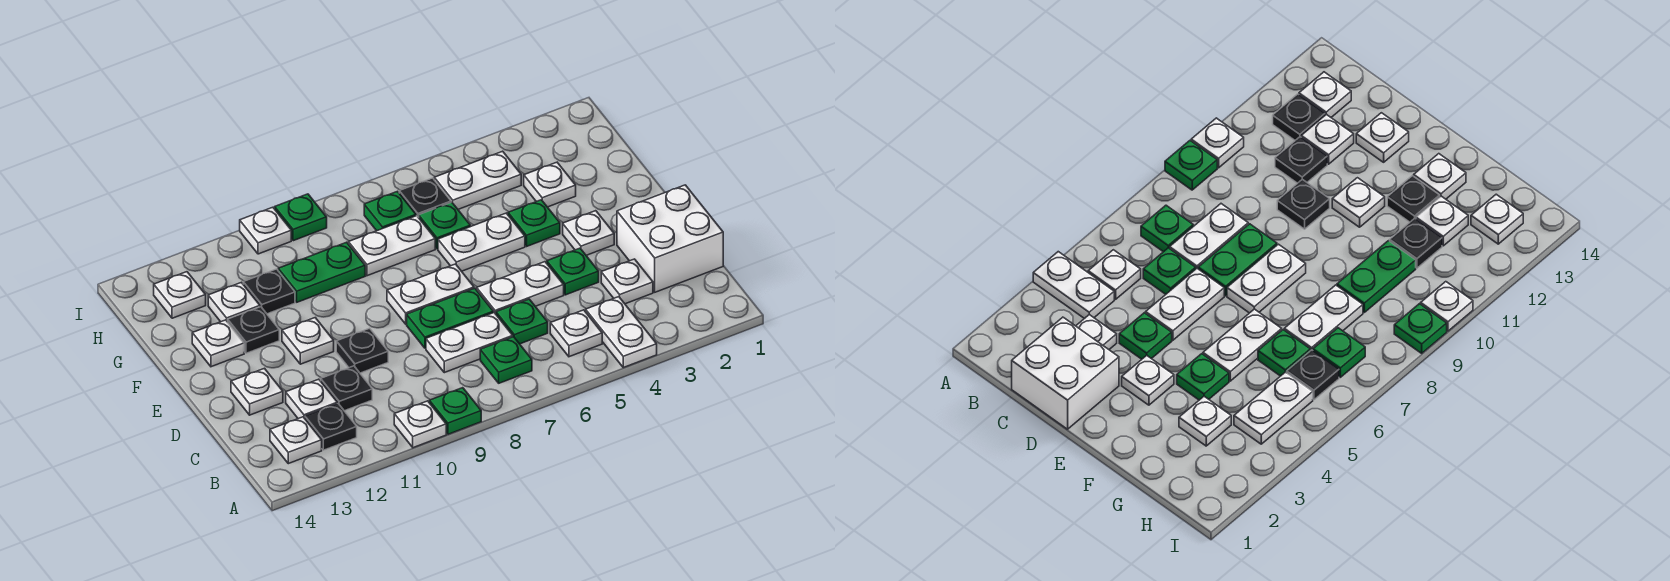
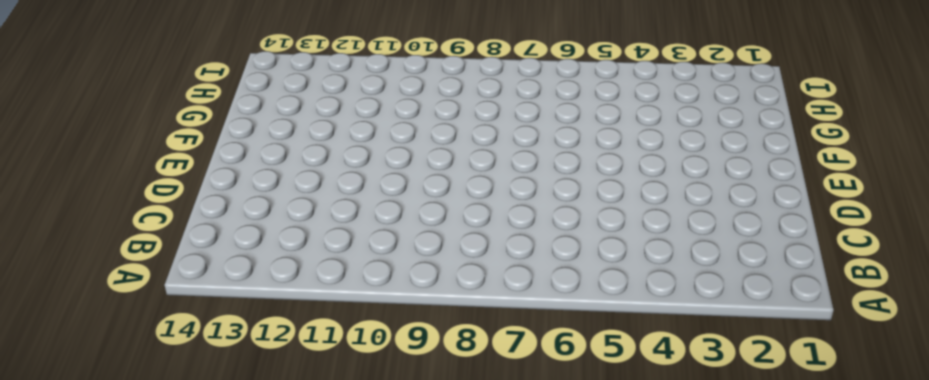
none -> white plate A4:B4 level 1
none -> green plate A9 level 1
none -> white plate A10 level 1
none -> white plate B5 level 1

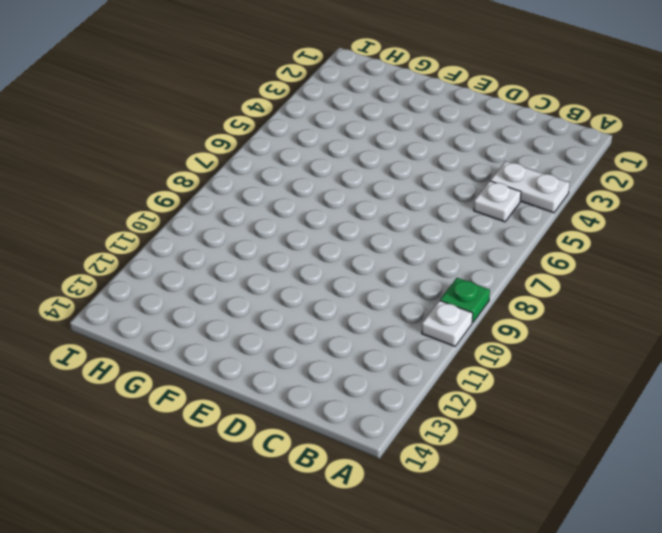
none -> green plate B7 level 1
none -> black plate B12 level 1
none -> white plate B13 level 1
none -> white brick C1:D2 level 1

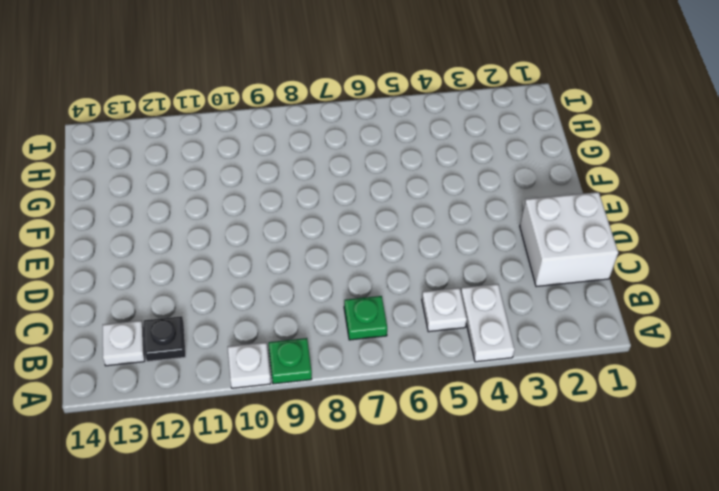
none -> white plate C3 level 1
none -> green plate C6 level 1
none -> white plate C7:C8 level 1
none -> black plate C11 level 1

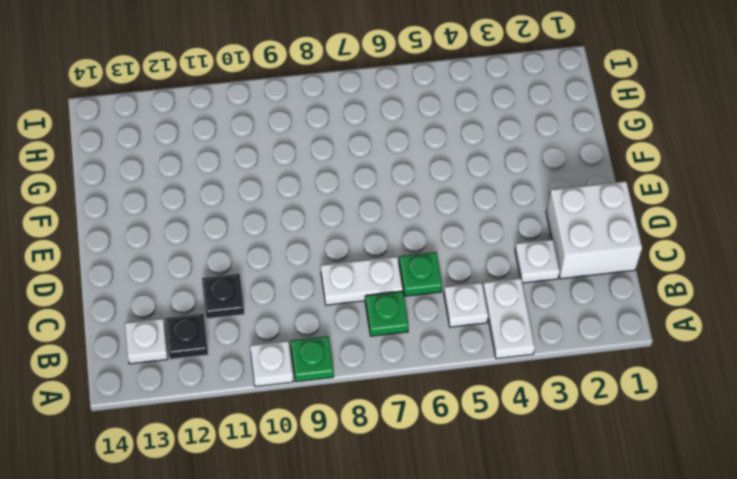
none -> white plate C12 level 1
none -> green plate D4 level 1
none -> white plate D5:D6 level 1
none -> green plate D7:D8 level 1

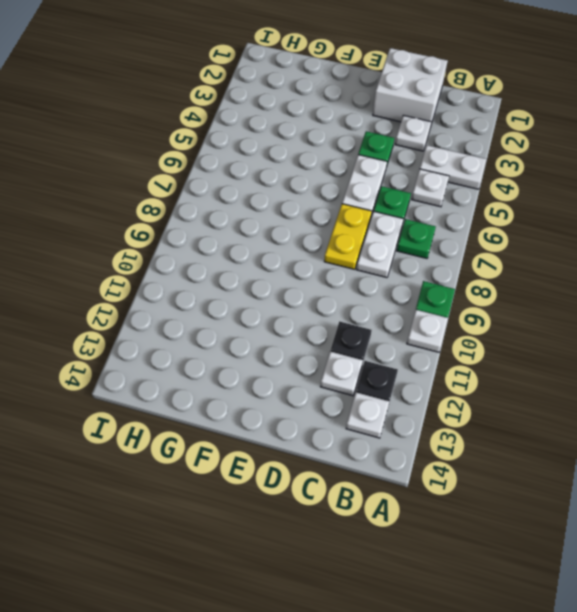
yellow plate D7:D8 level 1 -> green plate D7:D8 level 1
none -> black plate D10 level 1
none -> white plate D13 level 1
none -> white plate E3 level 1
none -> white plate E7:E8 level 1

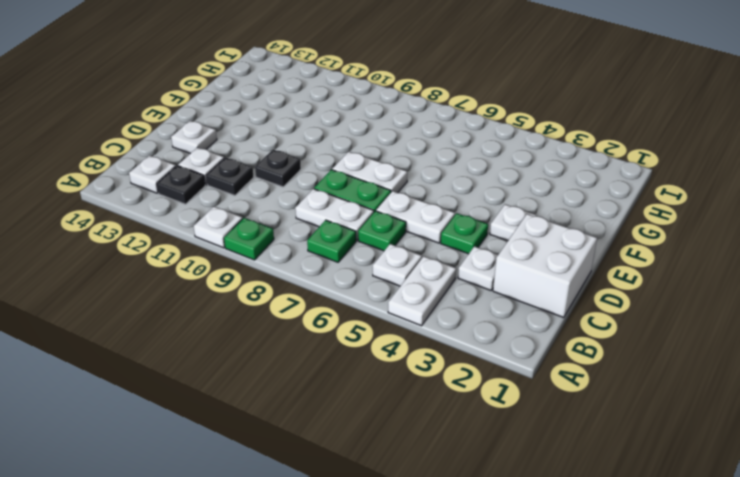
none -> white plate E11 level 1
none -> green plate F4 level 1
none -> white plate F5:F6 level 1
none -> black plate F12 level 1

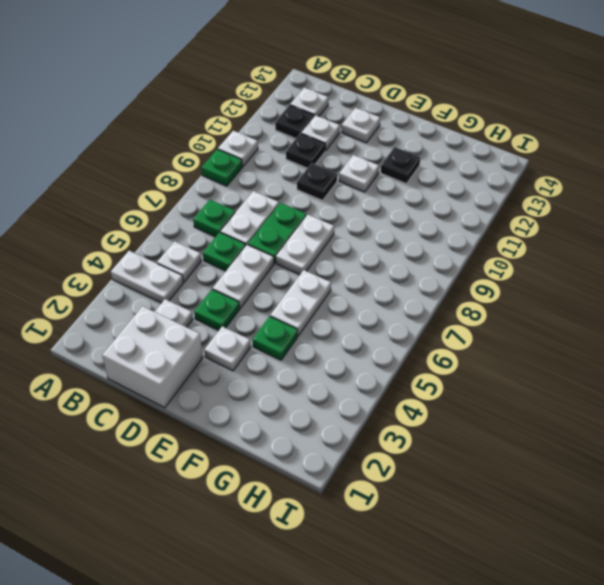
none -> white plate F13 level 1
none -> white plate G3 level 1
none -> green plate G6 level 1
none -> white plate G7:G8 level 1

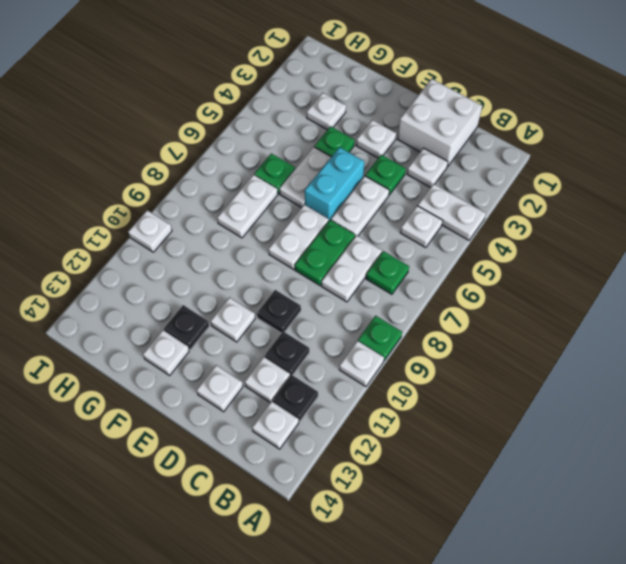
cyan brick E5:E6 level 1 -> none
none -> green plate C6 level 1
none -> green plate G9:G10 level 1
none -> black plate G11 level 1
none -> white plate G12 level 1

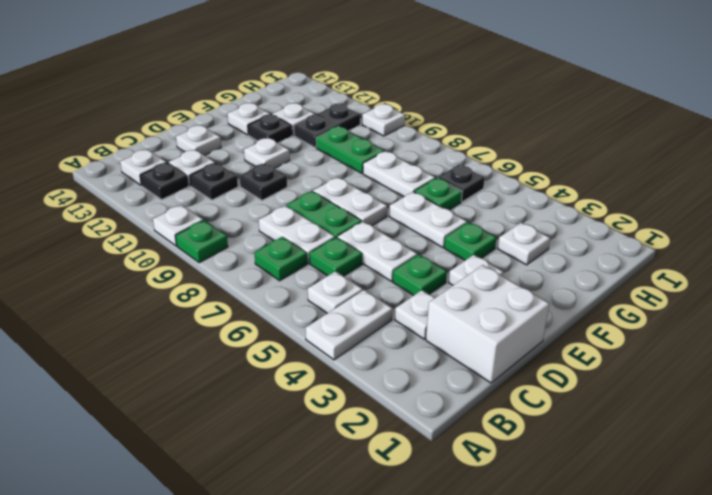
black plate G11:H11 level 1 -> black plate G11 level 1
none -> white plate H4:H5 level 1
none -> green plate H7 level 1
none -> white plate H13 level 1
none -> green plate I9 level 1

